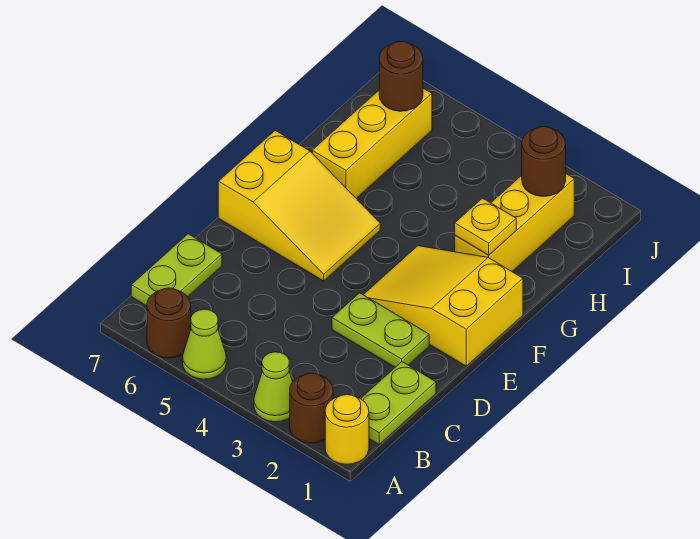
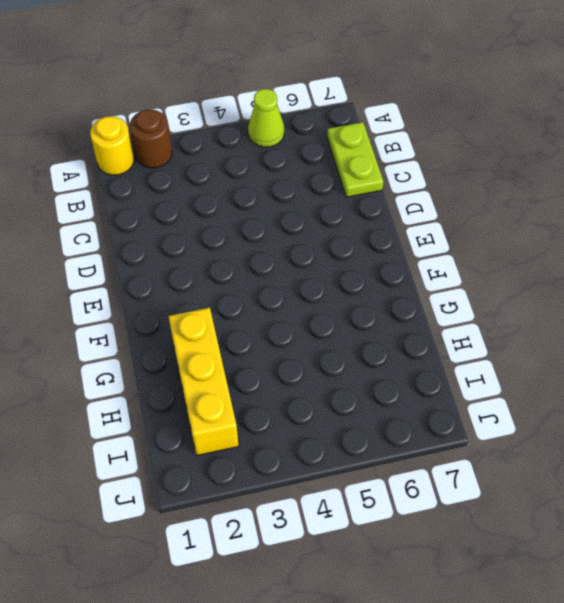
none -> lime cone A3 level 1
none -> brown round brick A6 level 1
none -> lime plate B1:C1 level 1

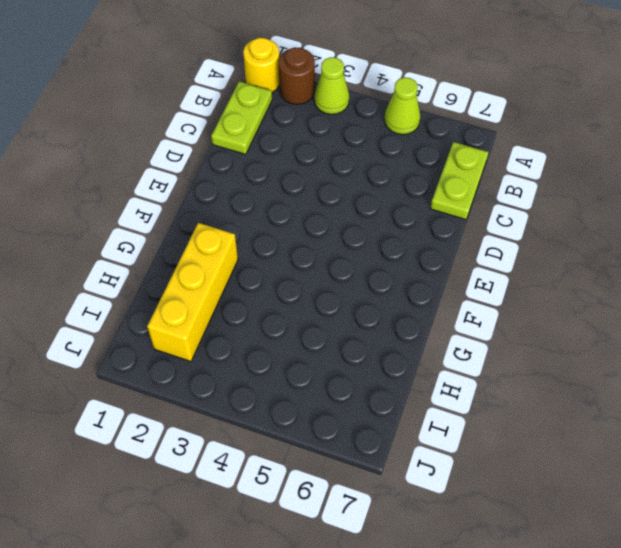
none -> brown round brick A6 level 1
none -> lime plate D2:D3 level 1
none -> yellow slope E1:F3 level 1 top 1

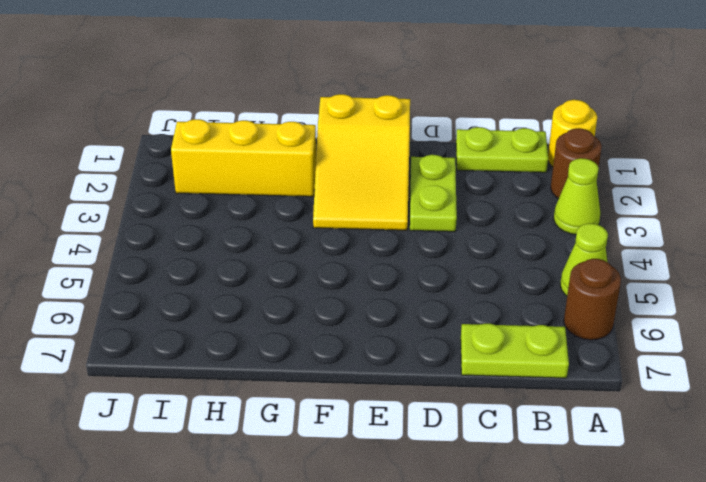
none -> yellow slope E5:F7 level 1 top 7
none -> yellow brick G6:I6 level 1
none -> yellow plate G2 level 2

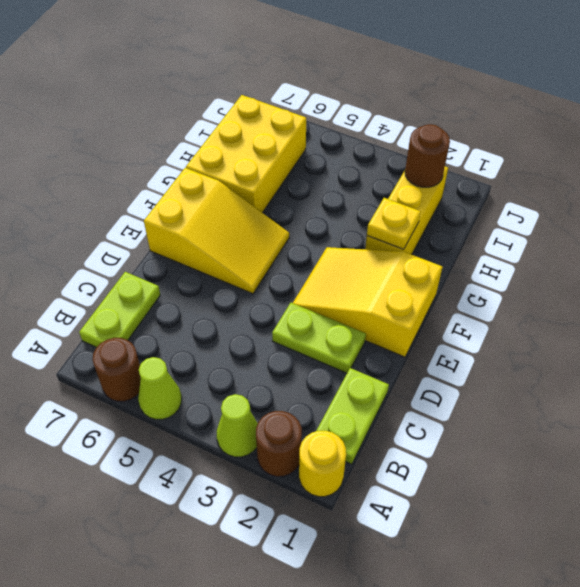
yellow brick G6:I7 level 1 -> yellow brick G6:I6 level 1
none -> brown round brick I6 level 2

